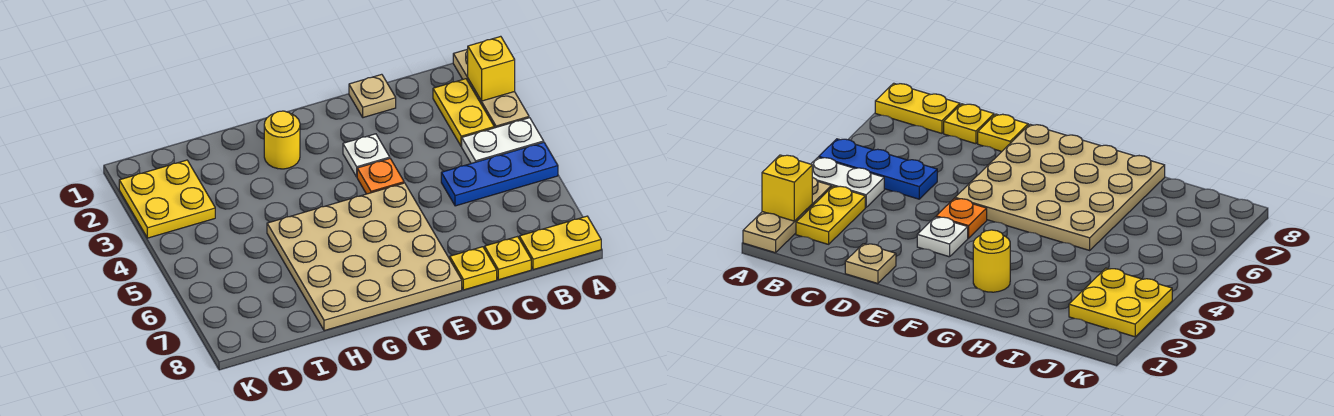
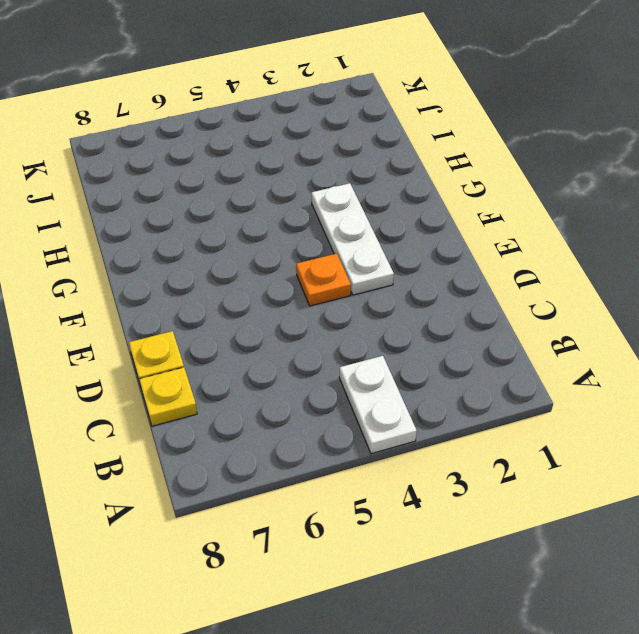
white plate E3:G3 level 1 -> white plate E3 level 1
none -> tan plate A1:A3 level 1
none -> blue plate A5:C5 level 1
none -> yellow plate A8:B8 level 1

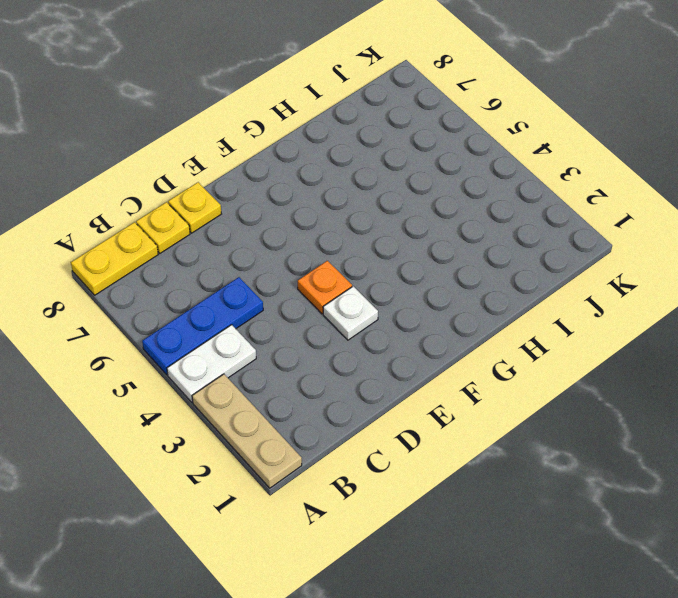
none -> yellow plate B2:B3 level 1
none -> tan plate D1 level 1
none -> tan plate E5:H8 level 1

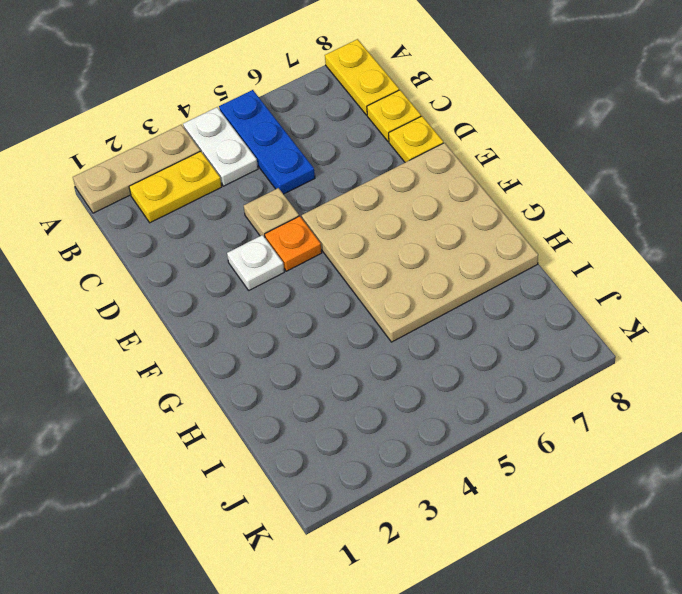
tan plate D4 level 1 -> tan plate D1 level 1
none -> yellow round brick G2 level 1
none -> yellow plate J2:K3 level 1
none -> yellow brick A2 level 2

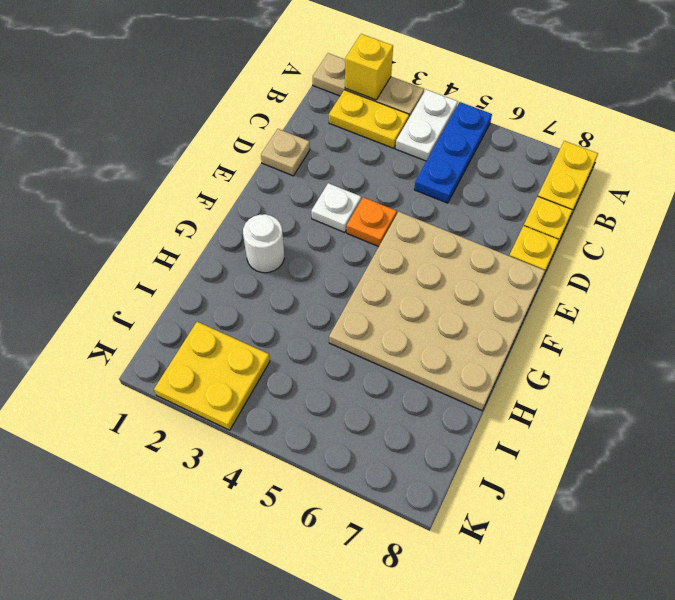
white round brick G2 level 1 -> yellow round brick G2 level 1

